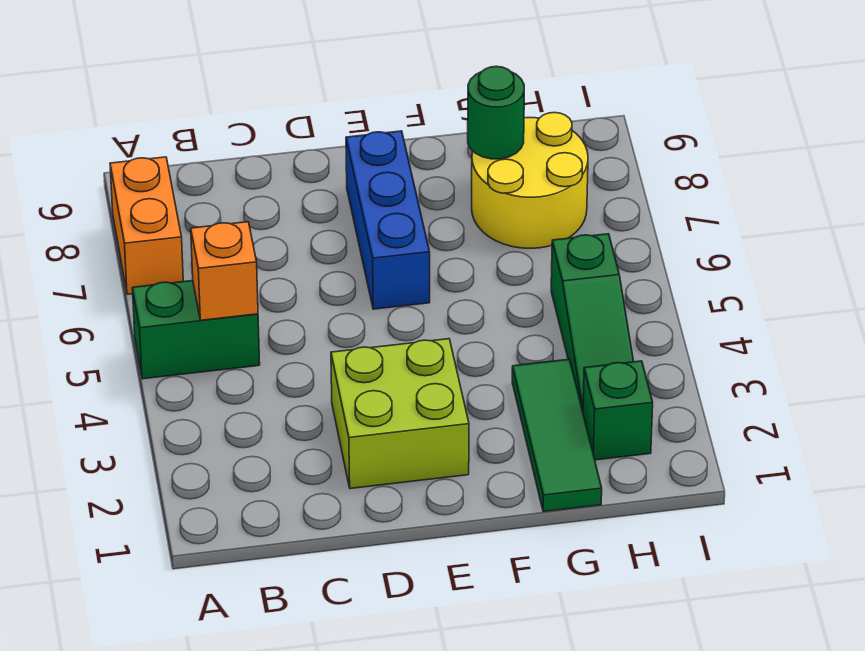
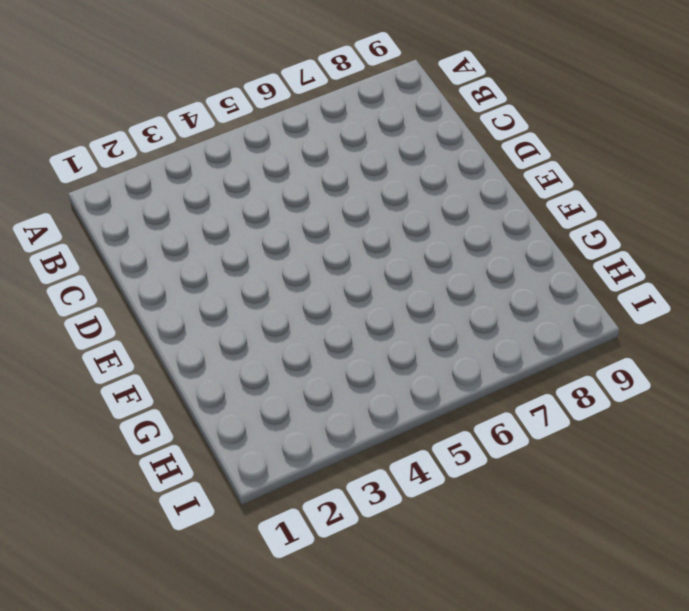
none -> green brick A5:B5 level 1
none -> orange brick A7:A8 level 1

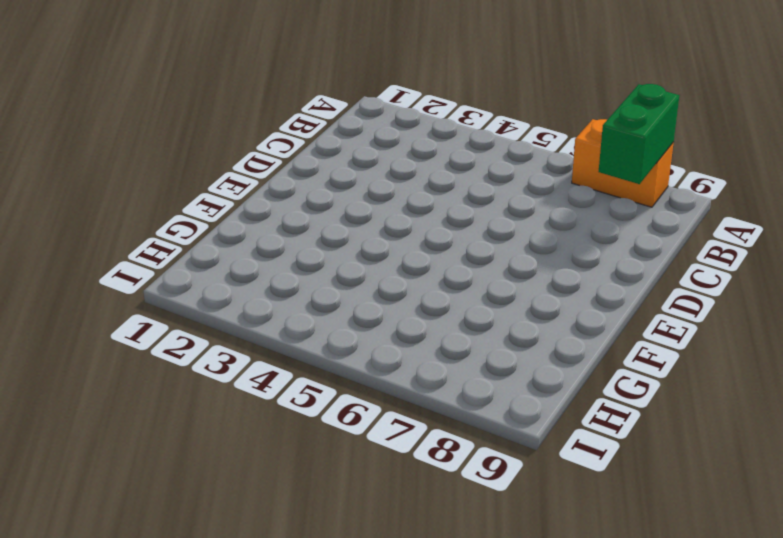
green brick A8:B8 level 2 -> green brick A5:B5 level 1
none -> lime brick D2:E3 level 1
none -> blue brick E6:E8 level 1

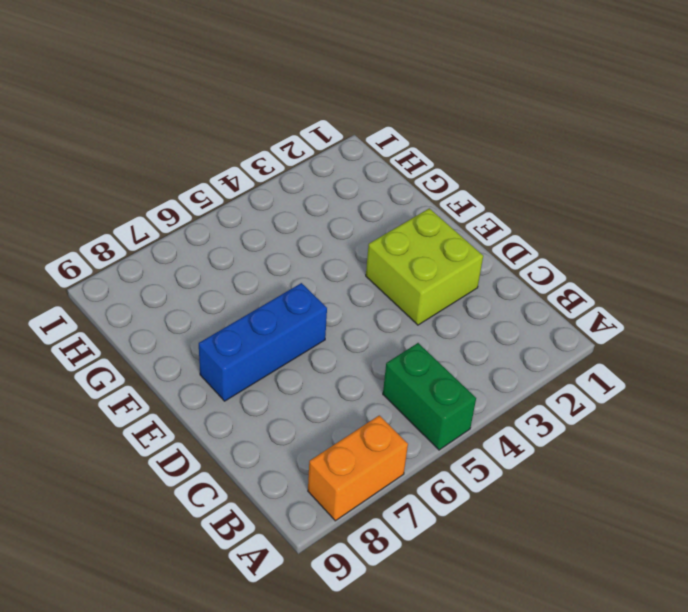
none -> green tile G1:G3 level 1
none -> yellow round brick G7:H8 level 1

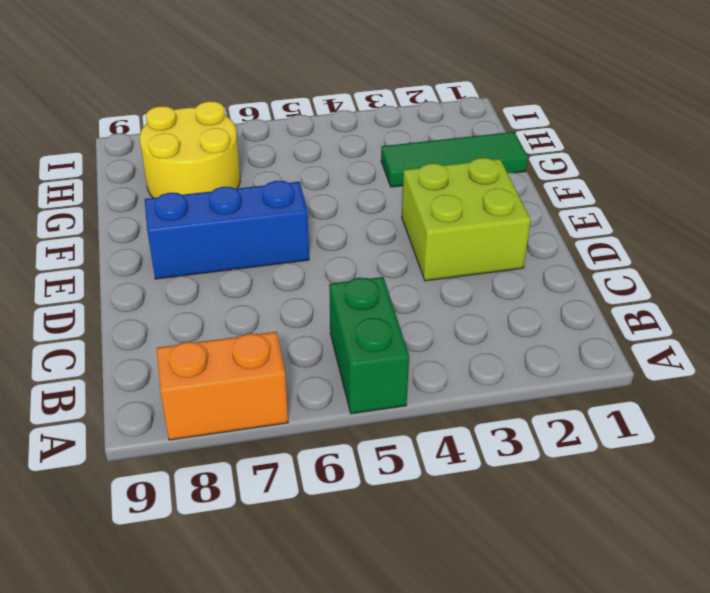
none -> green brick H2 level 1
none -> green slope H3:H5 level 1 top 5

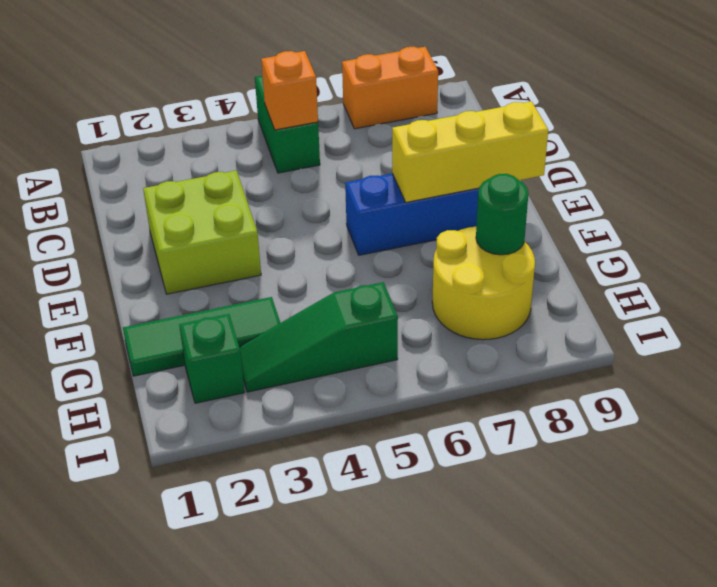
yellow brick E7:E9 level 2 -> none

